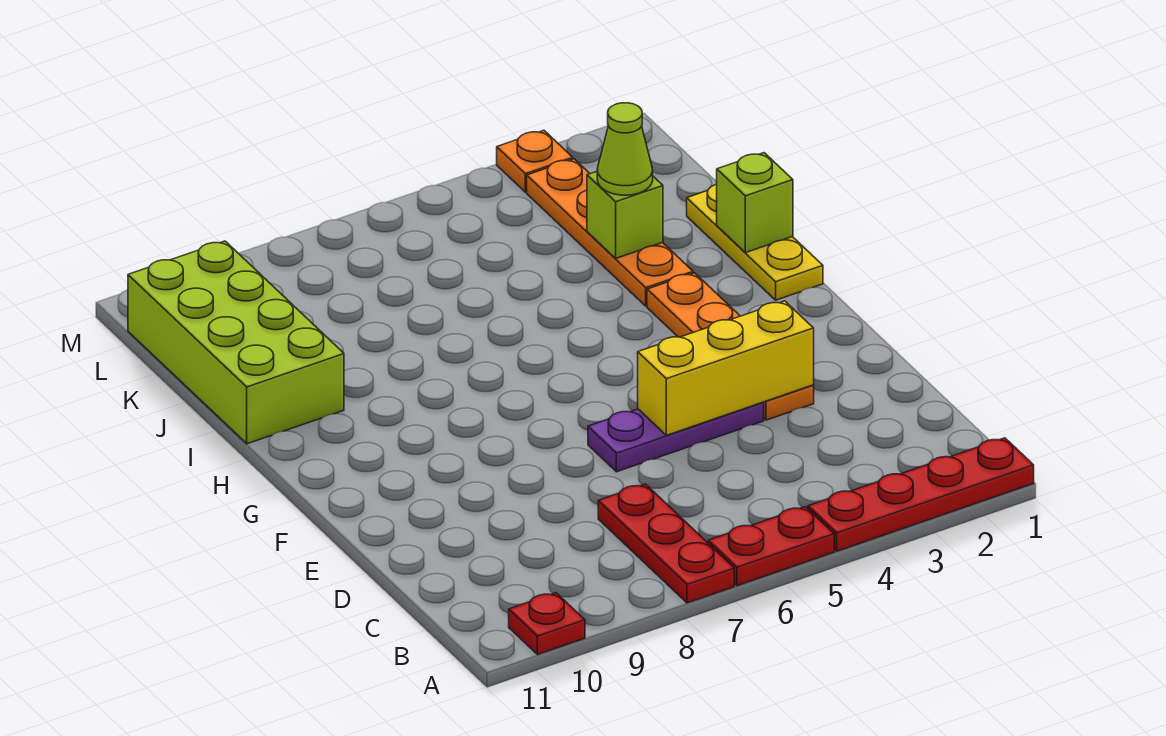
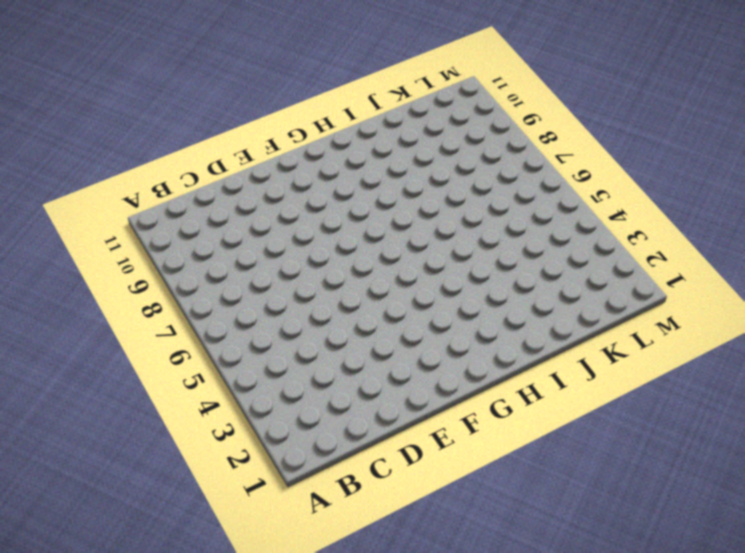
none -> red plate A1:A4 level 1
none -> red plate A5:A6 level 1
none -> red plate A7:C7 level 1

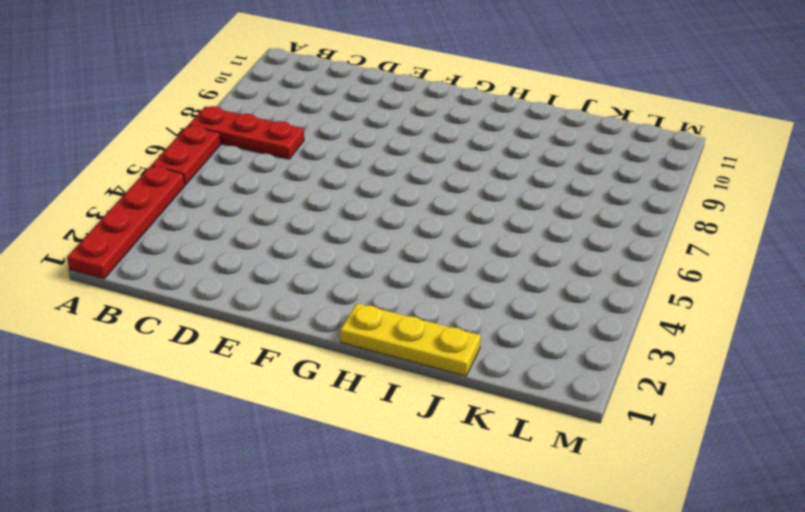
none -> red plate A10 level 1
none -> orange plate E3:H3 level 1
none -> purple plate E4:E6 level 1

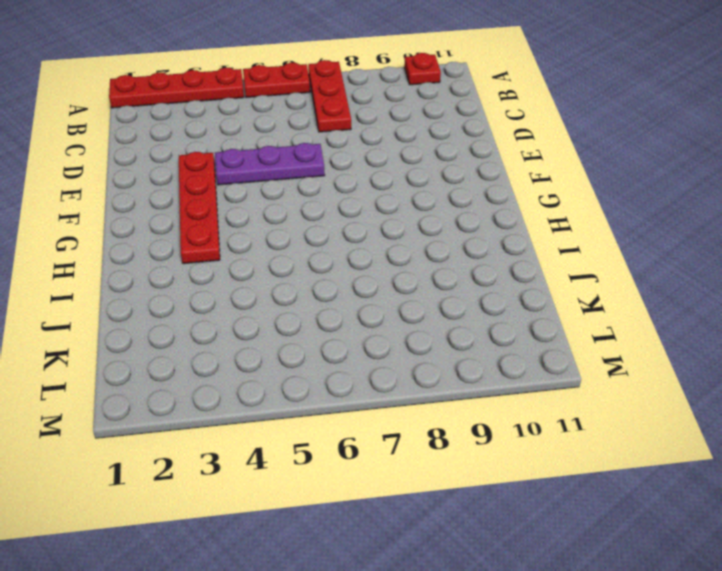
red plate E3:H3 level 1 -> orange plate E3:H3 level 1
none -> yellow plate H1:J1 level 1
none -> orange plate I3:L3 level 1
none -> lime brick I10:L11 level 1

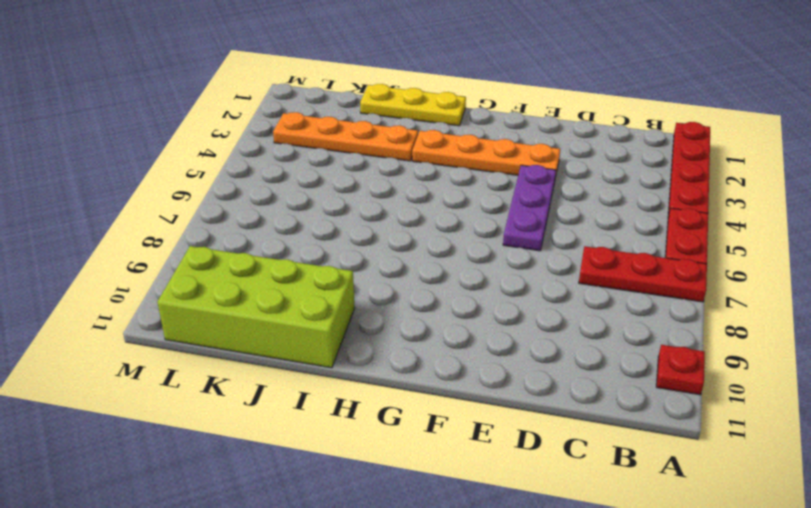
none -> orange plate M3 level 1
none -> yellow brick E3:E5 level 2
none -> lime brick I1 level 2

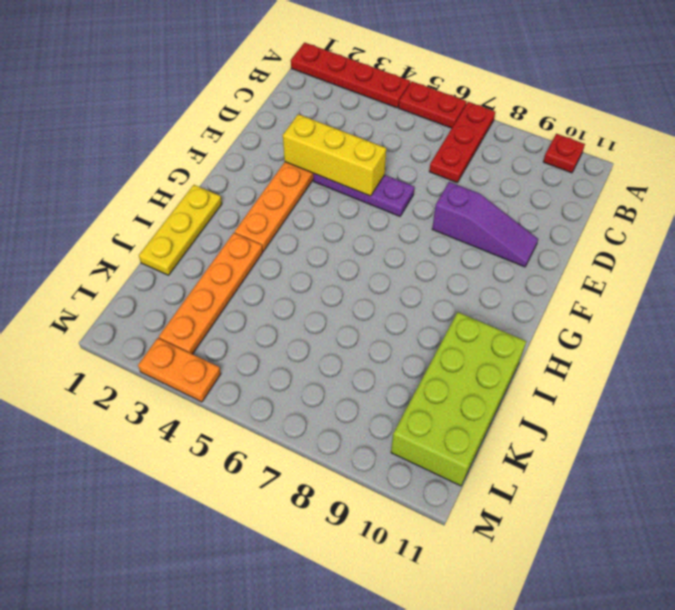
purple slope E8:E10 level 1 top 8 -> none
orange plate M3:M4 level 1 -> orange plate M3 level 1
none -> lime brick I1 level 2
none -> lime brick J3 level 2
none -> lime cone J3 level 3

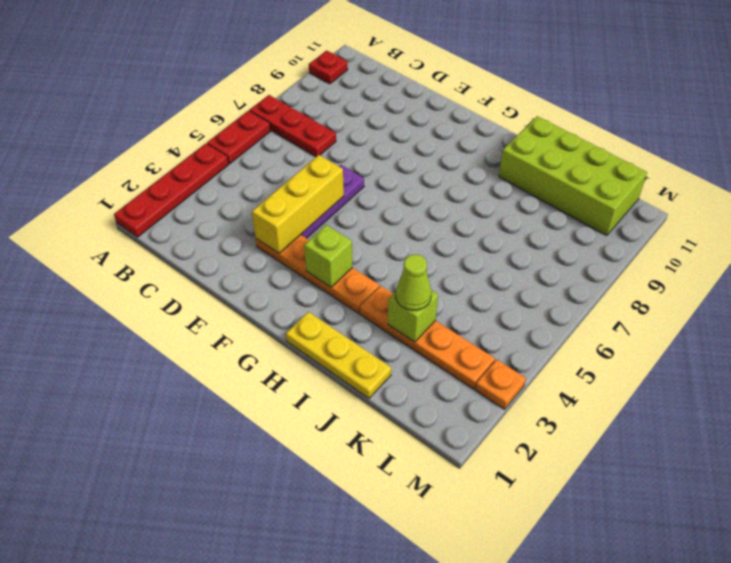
lime brick G3 level 2 -> lime brick I1 level 2

